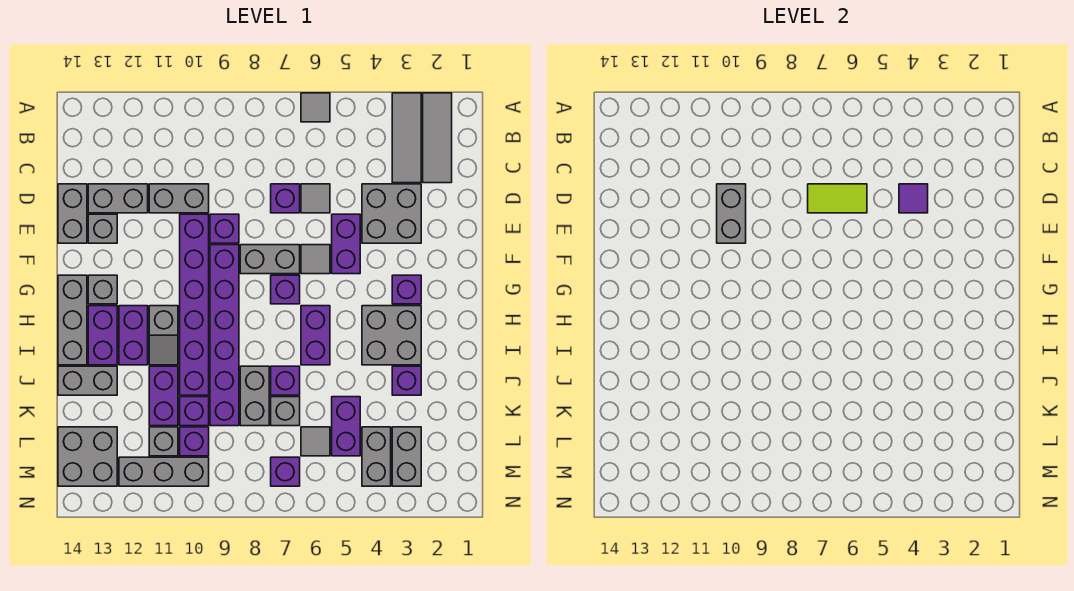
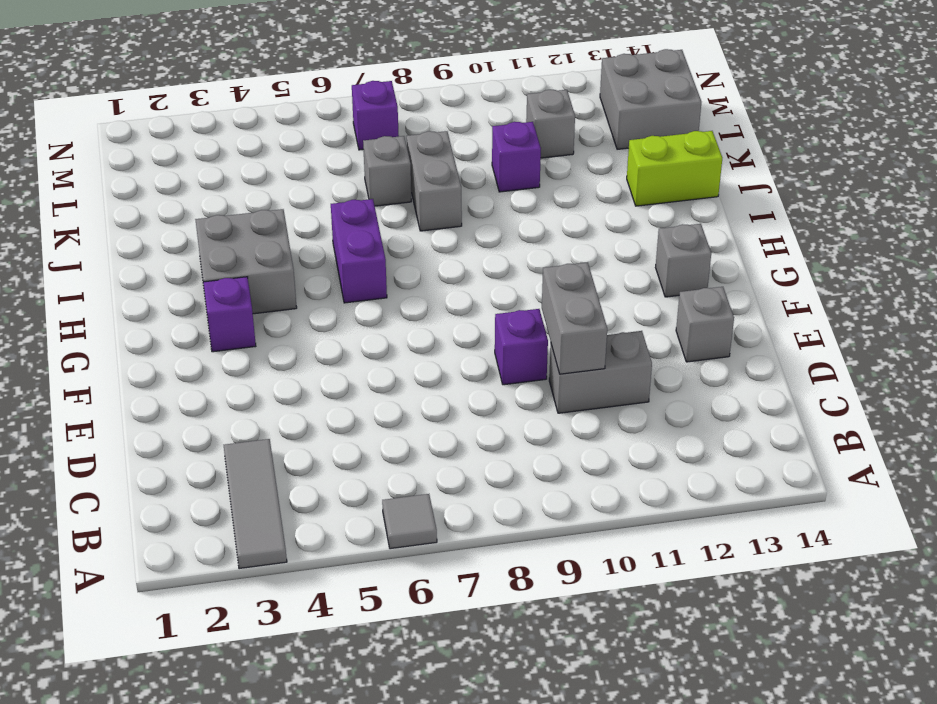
lime brick J13:J14 level 1 -> grey brick J13:J14 level 1
none -> grey tile A2:C2 level 1
none -> grey brick D3:E4 level 1
none -> grey tile D6 level 1
none -> purple brick D7 level 1

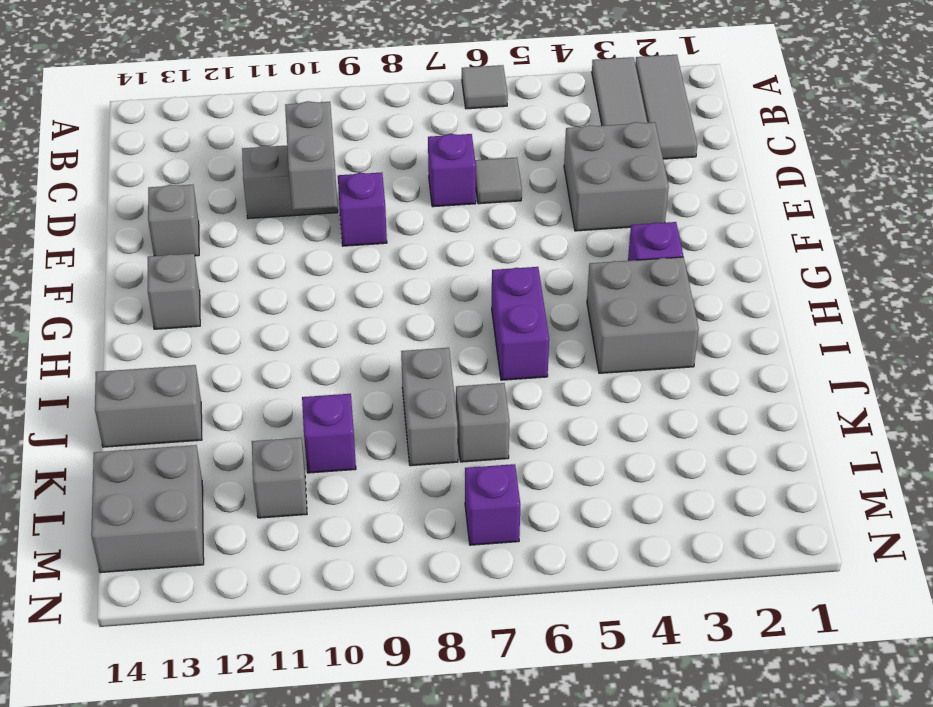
none -> grey brick D12:D13 level 1
none -> grey brick D14:E14 level 1
none -> purple brick E5:F5 level 1
none -> purple brick E10:J10 level 1

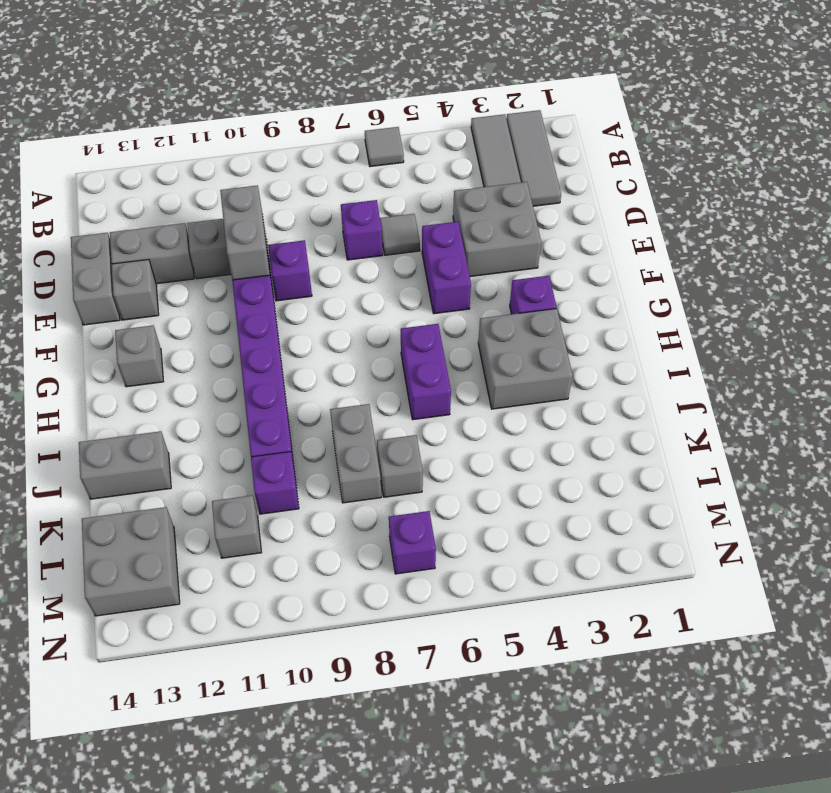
none -> grey tile F6 level 1
none -> grey brick F7:F8 level 1
none -> purple brick F9:K9 level 1
none -> purple brick G7 level 1

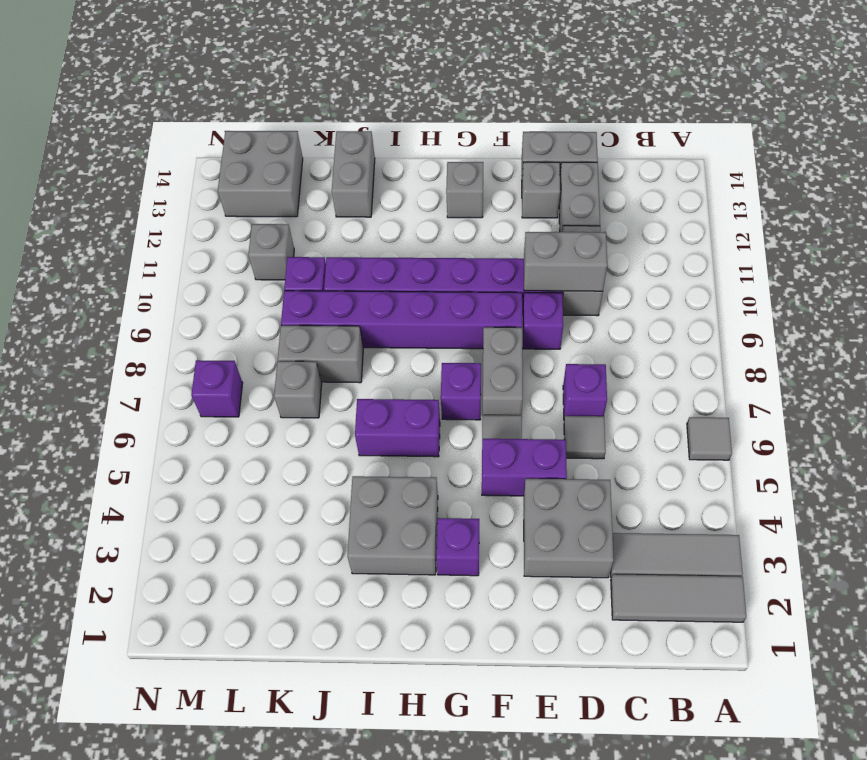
none -> grey brick G14:I14 level 1
none -> grey slope H11:I11 level 1 top H
none -> purple brick H12:I12 level 1
none -> purple brick H13:I13 level 1

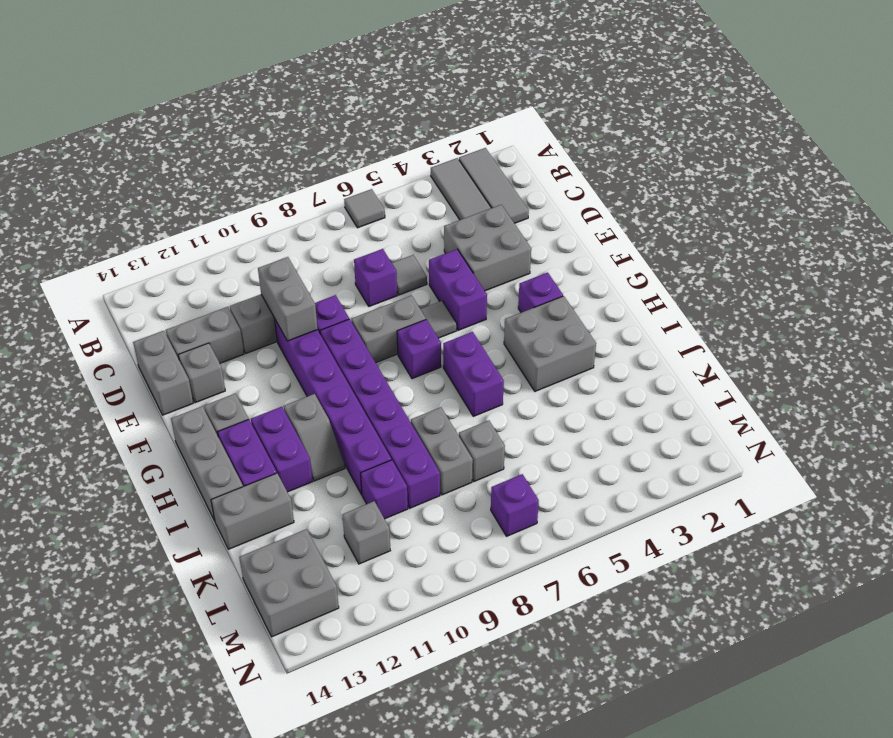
none -> purple brick J3 level 1
none -> purple brick J7 level 1
none -> purple brick J11:K11 level 1
none -> purple brick K5:L5 level 1

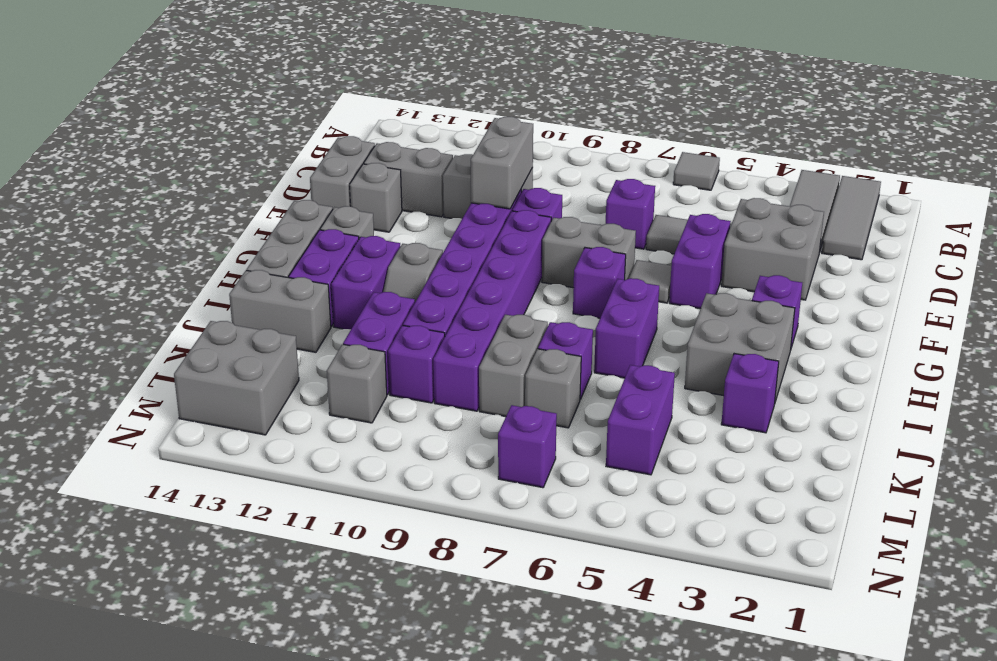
none -> grey brick L3:M3 level 1
none -> grey brick L4:M4 level 1
none -> grey tile L6 level 1
none -> purple brick L10 level 1

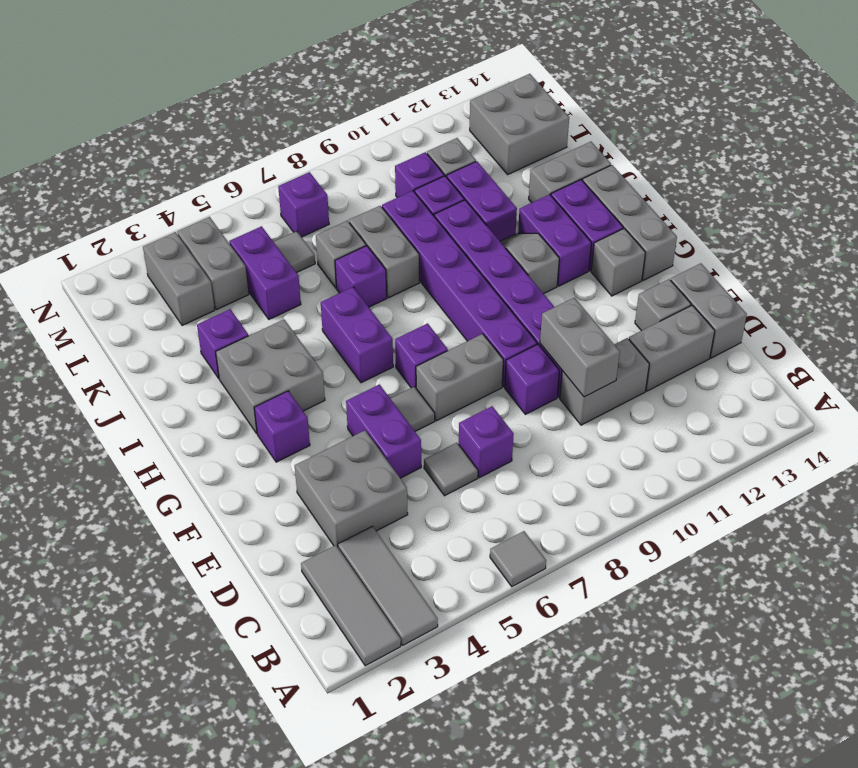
none -> grey brick M10:M12 level 1
none -> purple tile D4 level 2
none -> lime tile D6:D7 level 2

